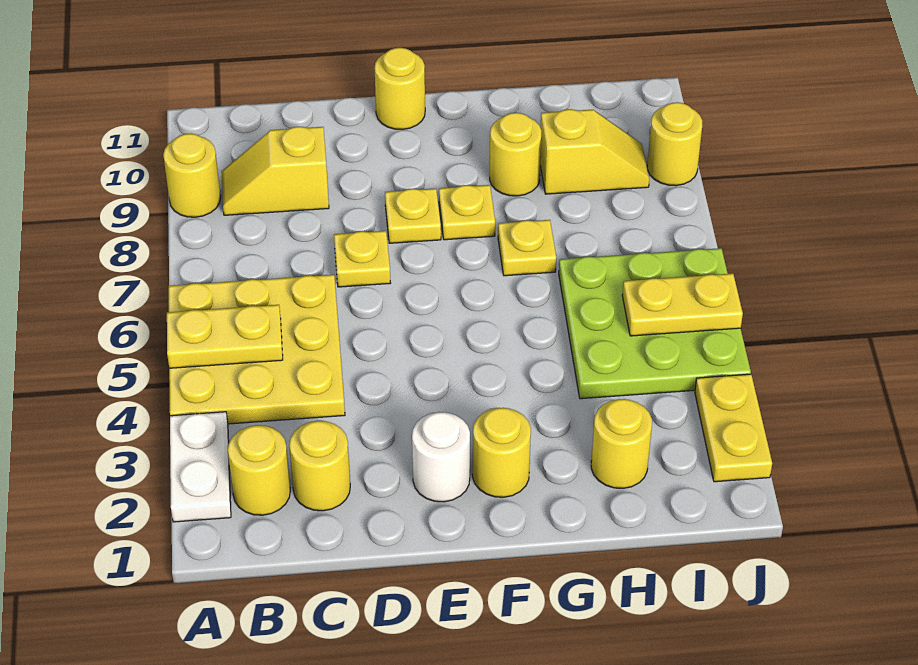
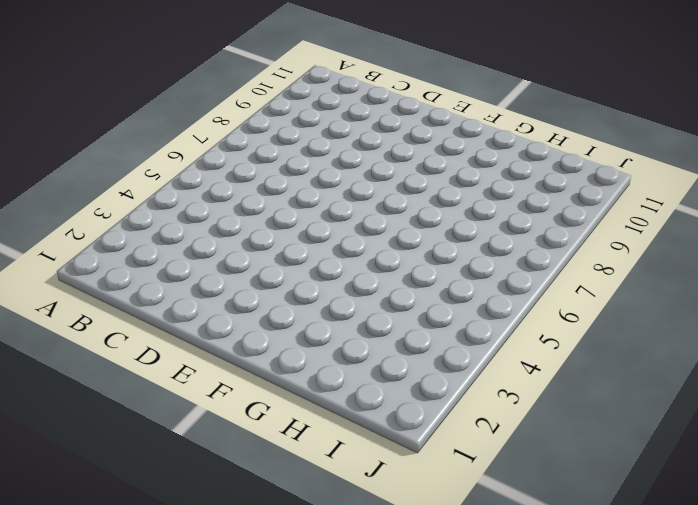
none -> white plate A2:A3 level 1
none -> yellow plate A4:C6 level 1
none -> yellow round brick A9 level 1

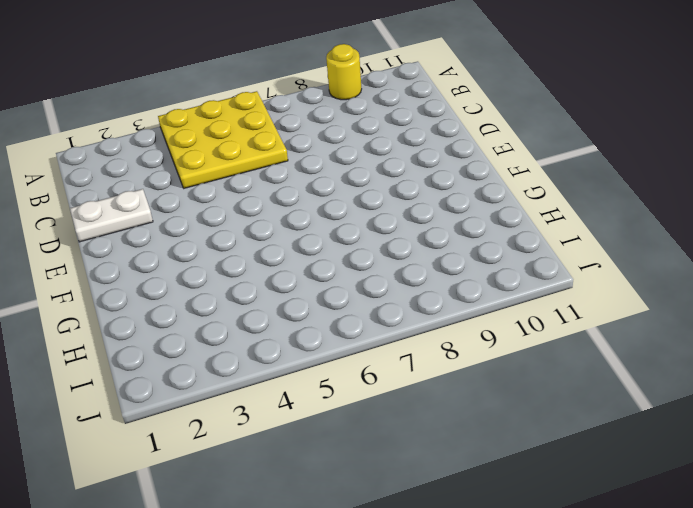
white plate D1:D2 level 1 -> white plate A2:A3 level 1
none -> yellow round brick B2 level 1
none -> yellow slope B9:C9 level 1 top C
none -> yellow round brick C2 level 1

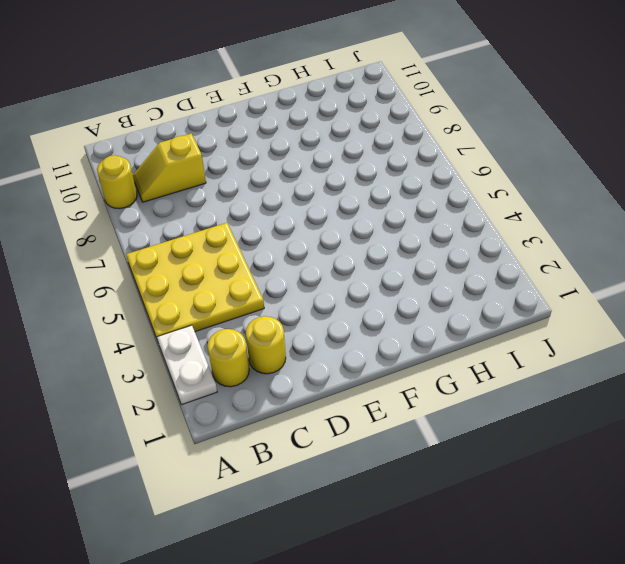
none -> yellow plate D7 level 1
none -> white round brick E2 level 1
none -> yellow plate E8 level 1

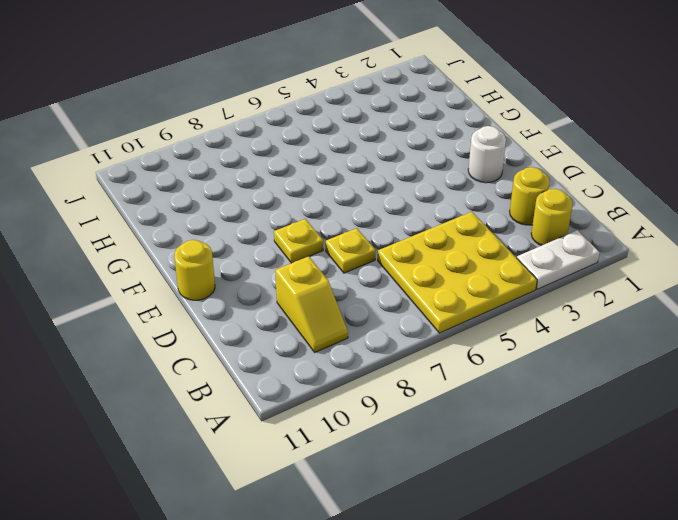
none -> yellow round brick A9 level 1
none -> yellow round brick F2 level 1
none -> yellow plate F8 level 1

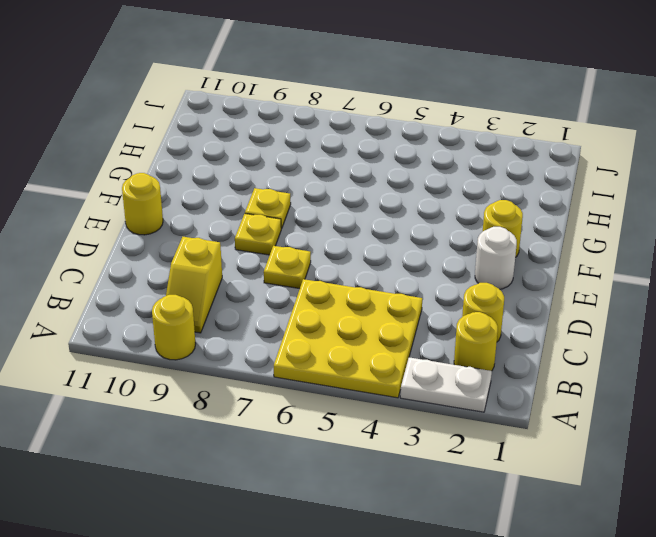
none -> yellow plate G7 level 1
none -> yellow round brick G9 level 1
none -> yellow round brick H2 level 1

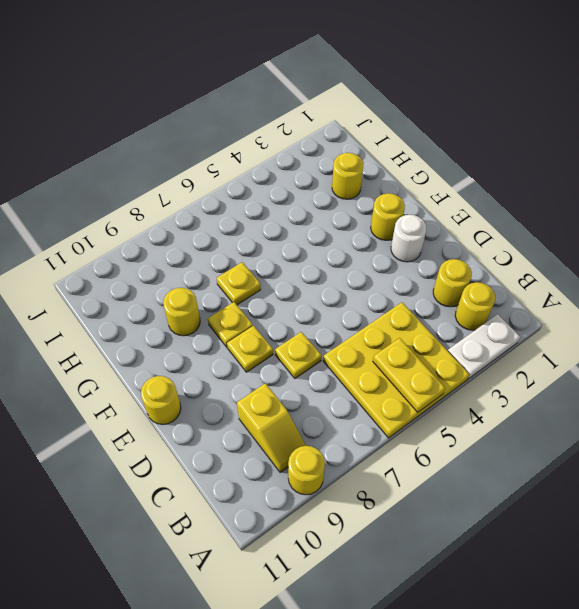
none -> lime plate H4:J6 level 1
none -> yellow slope H9:I9 level 1 top H
none -> yellow plate J2:J3 level 1

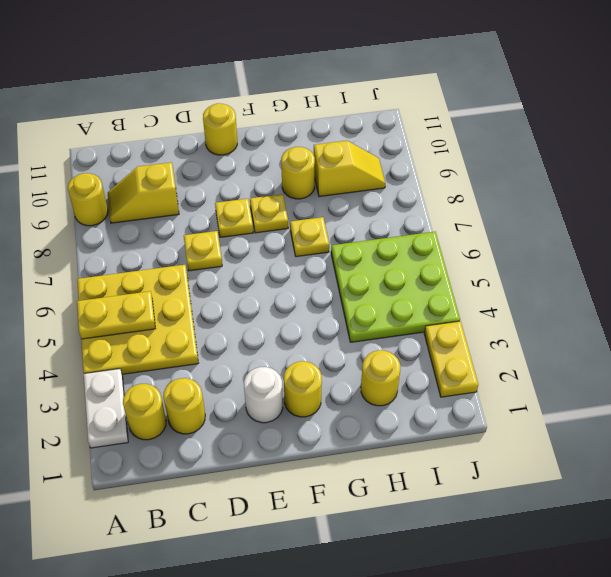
none -> yellow round brick J9 level 1
none -> yellow plate I5:J5 level 2

